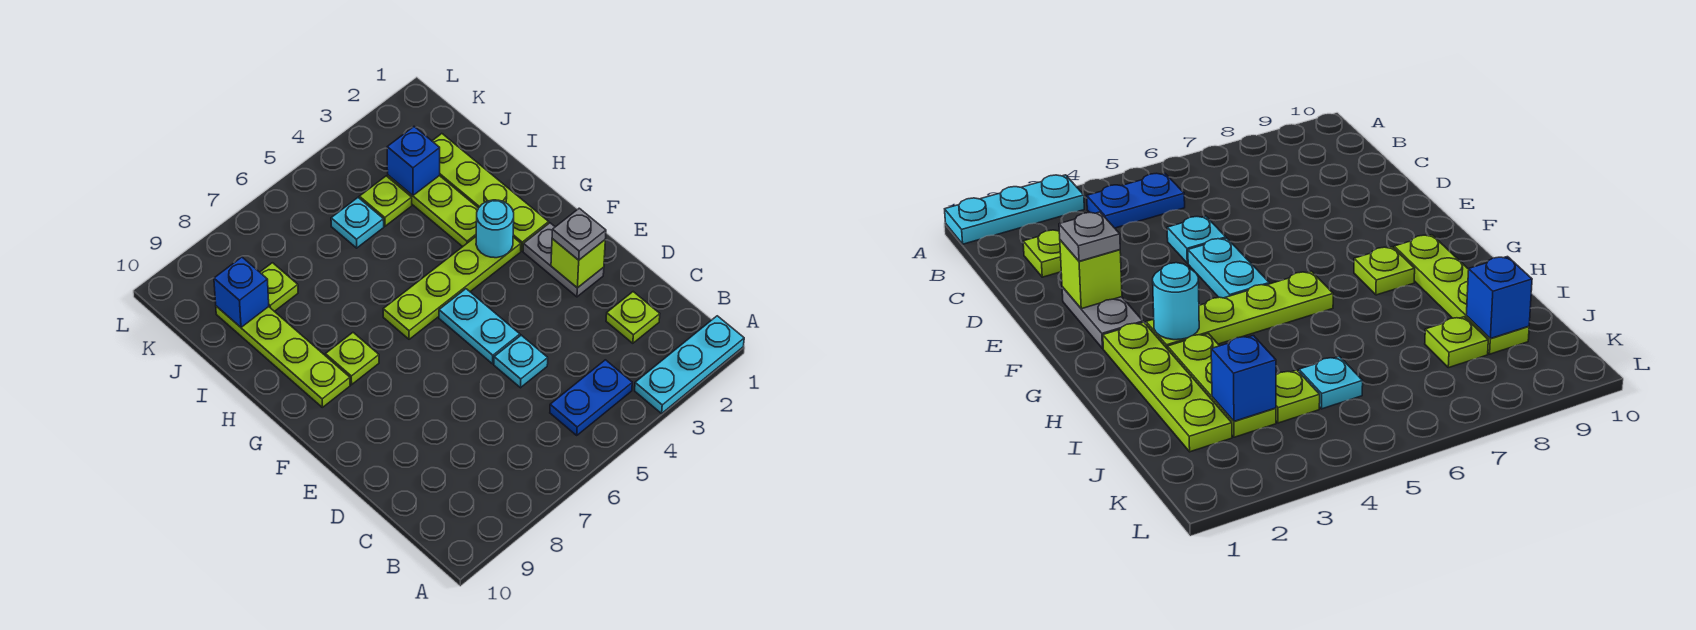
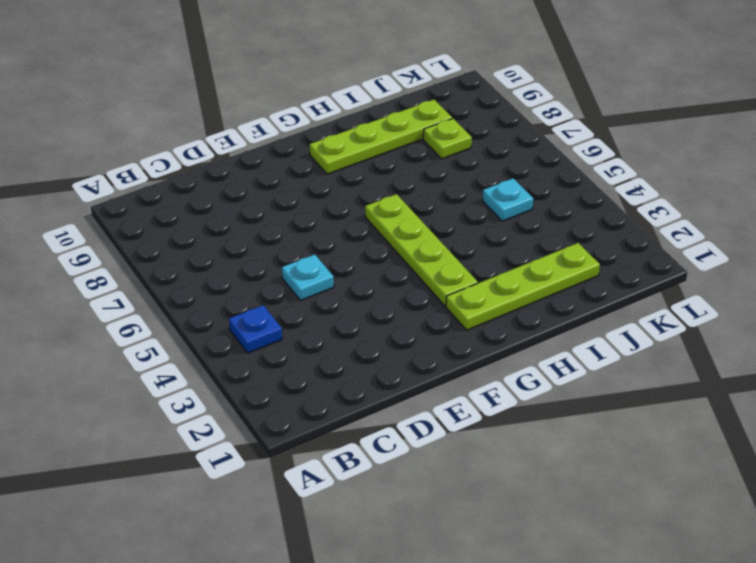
blue plate B4 level 1 -> blue plate B4:B5 level 1
none -> cyan plate A1:A3 level 1
none -> lime plate C2 level 1
none -> grey plate E2:F2 level 1

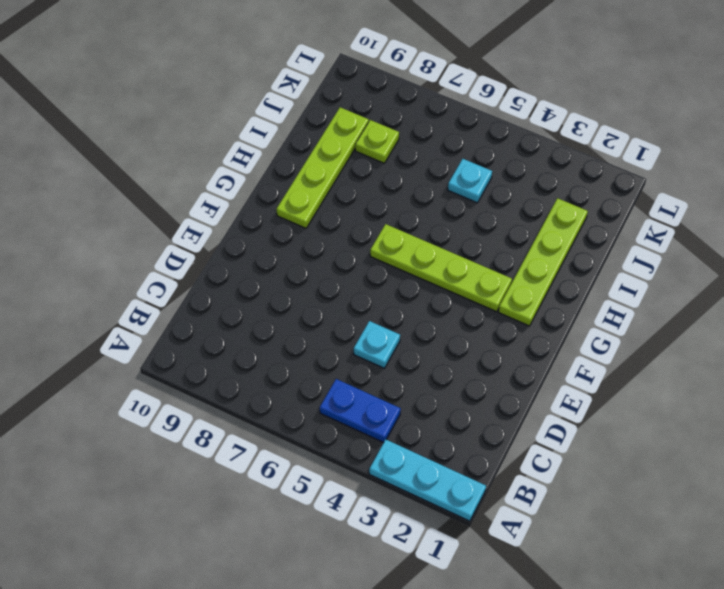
none -> lime plate C2 level 1
none -> grey plate E2:F2 level 1
none -> cyan plate E5:F5 level 1

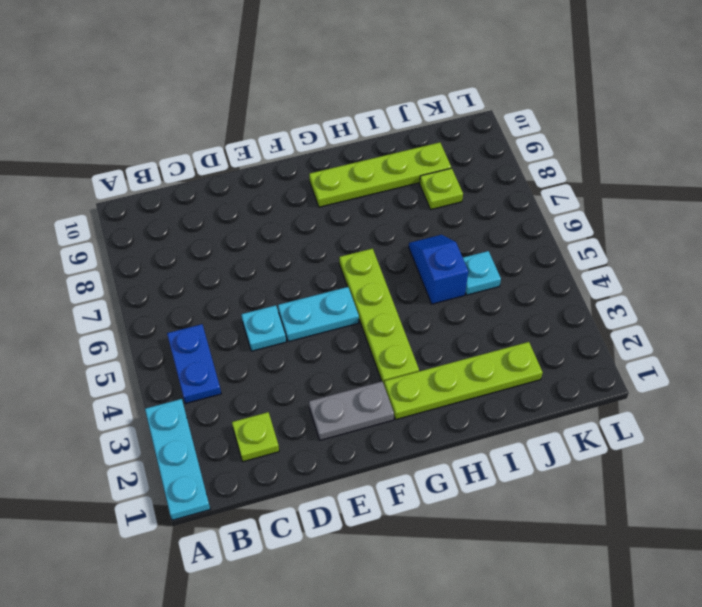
blue slope I5:I6 level 1 top 5 -> none
none -> lime plate G8 level 1
none -> lime plate H3:J3 level 1
none -> lime plate J4 level 1

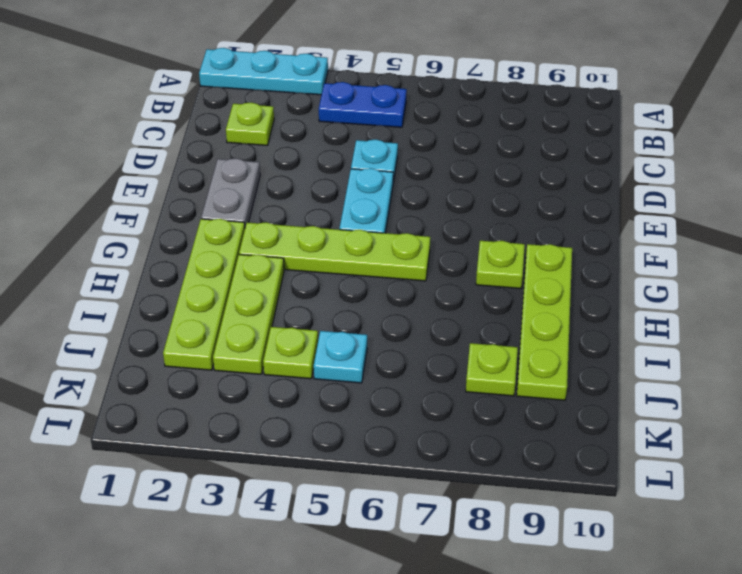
none -> lime brick E2 level 2
none -> cyan round brick G3 level 2
none -> blue brick J3 level 2

